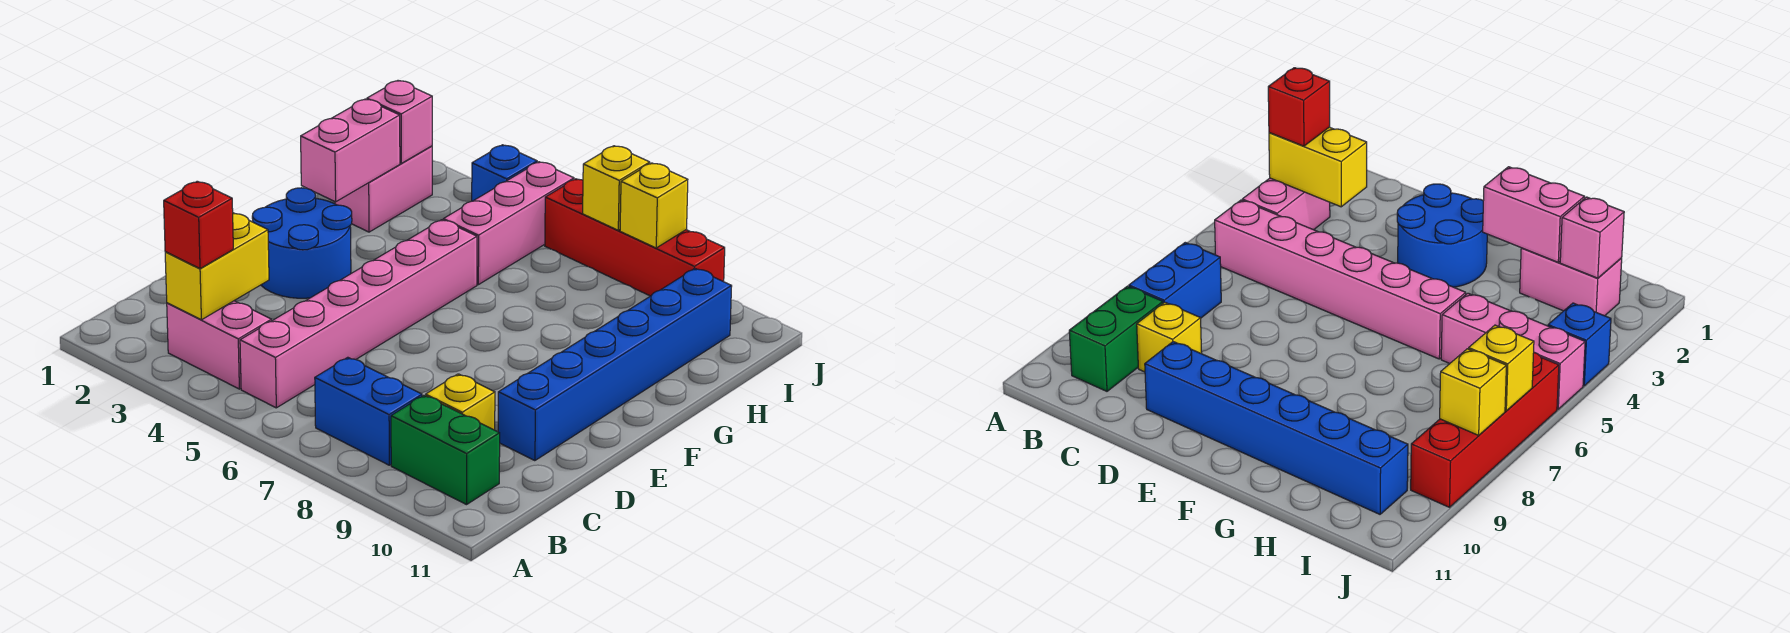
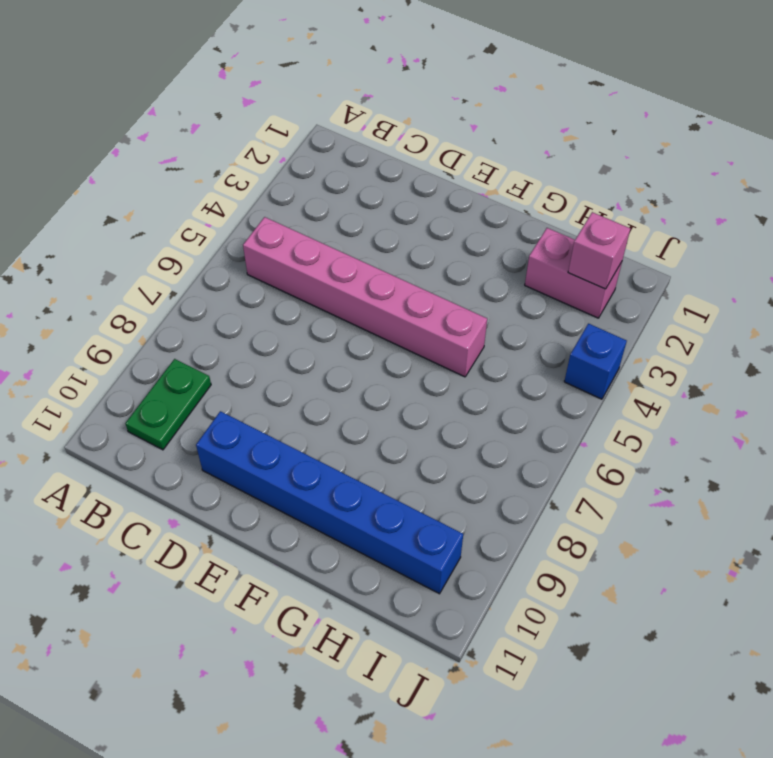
green plate B9:B10 level 1 -> green brick B9:B10 level 1
none -> pink brick B3:B4 level 1
none -> blue brick B7:B8 level 1
none -> yellow brick C9 level 1

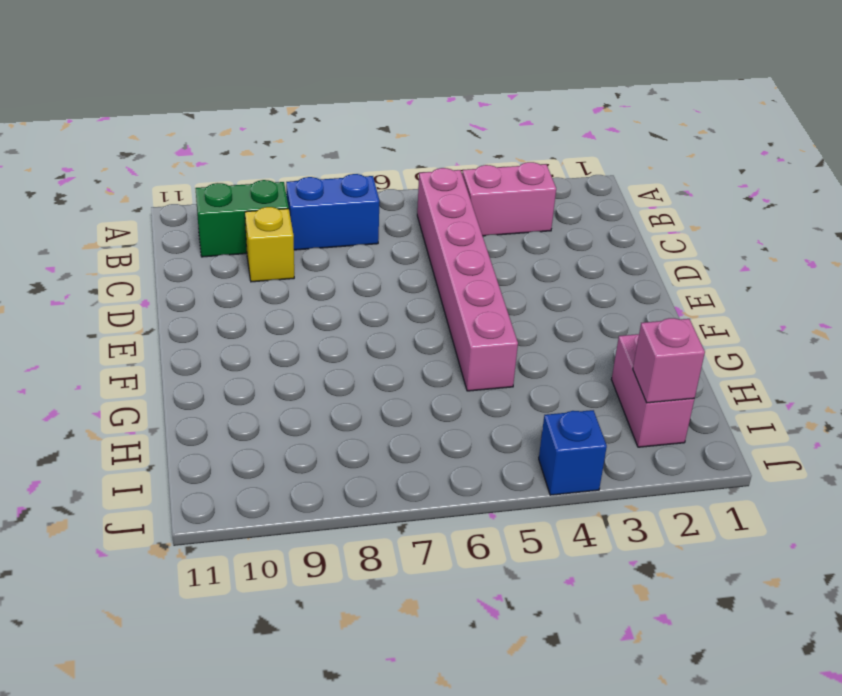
none -> blue brick D10:I10 level 1
none -> blue round brick E2:F3 level 1
none -> pink brick H5:J5 level 1

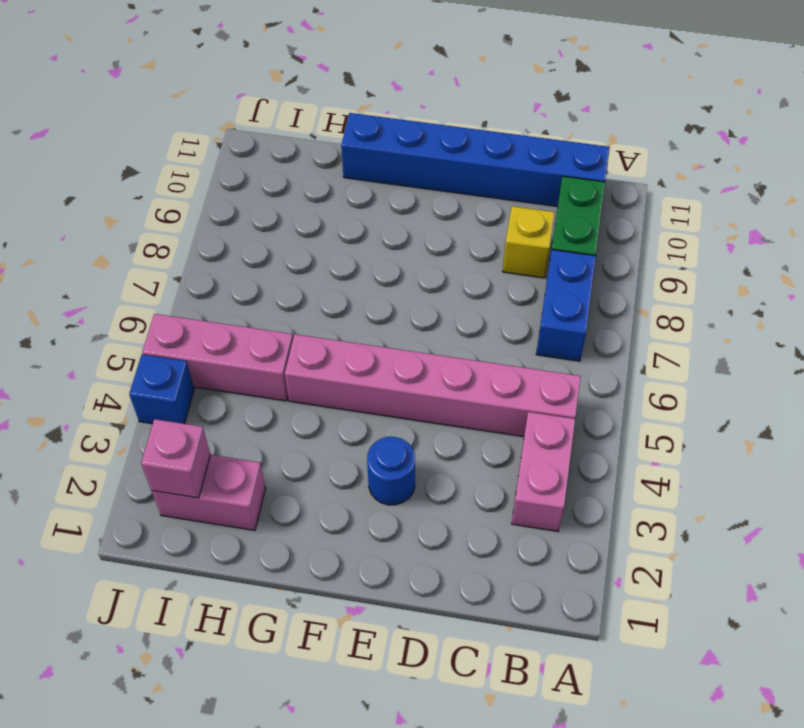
blue brick B11:G11 level 1 -> blue brick D10:I10 level 1
blue round brick E3 level 1 -> blue round brick E2:F3 level 1
none -> red brick J6:J9 level 1
none -> yellow brick B3:C3 level 2
none -> pink brick G2:H2 level 2

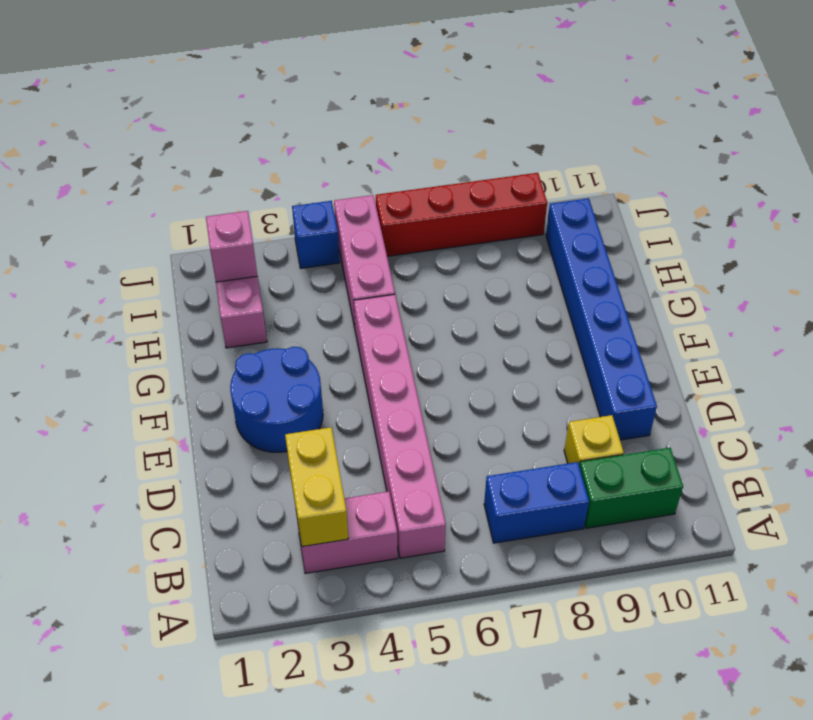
none -> pink brick G2:H2 level 2
none -> yellow brick J7 level 2
none -> yellow brick J8 level 2

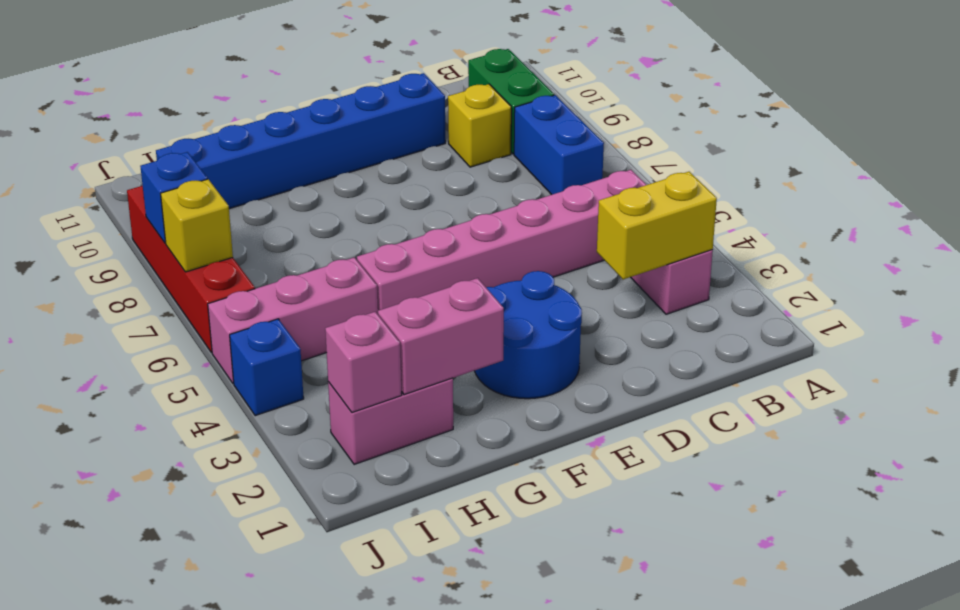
blue brick J8 level 2 -> yellow brick J8 level 2
none -> red brick B3 level 3

